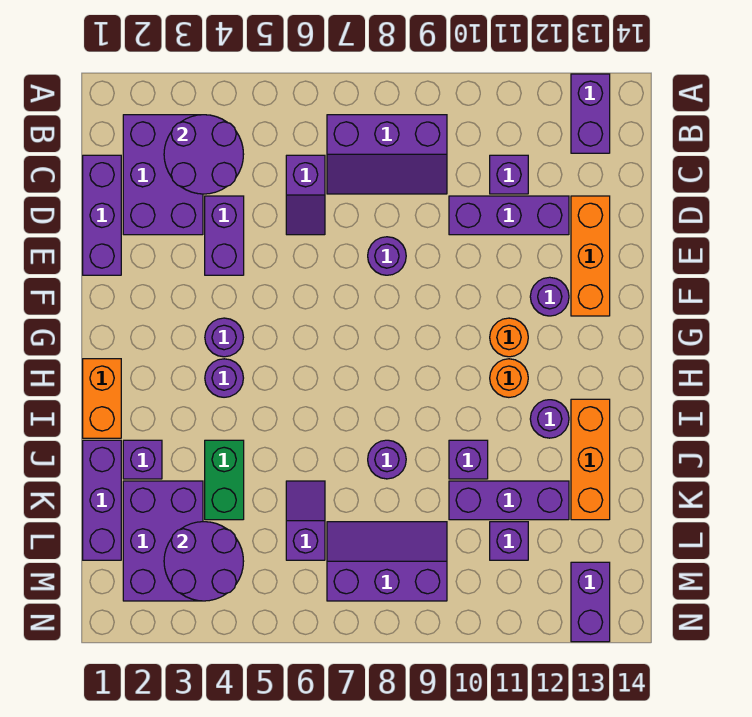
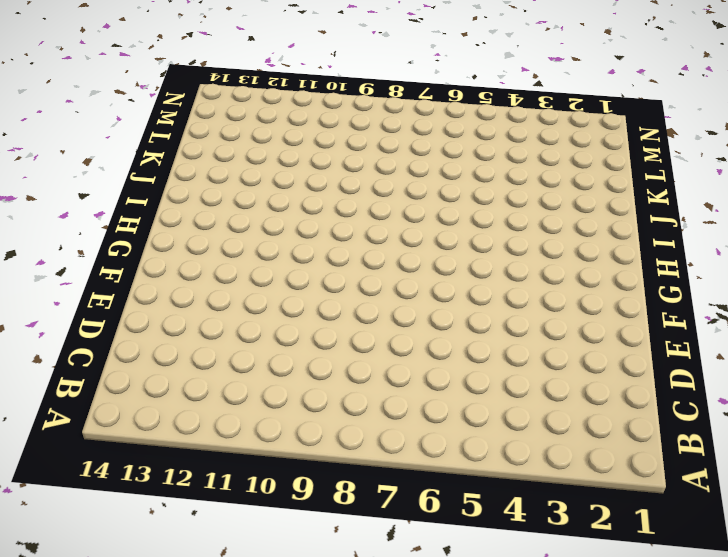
none -> purple brick A13:B13 level 1
none -> purple brick B2:D3 level 1
none -> purple slope B7:C9 level 1 top B
none -> purple brick C1:E1 level 1

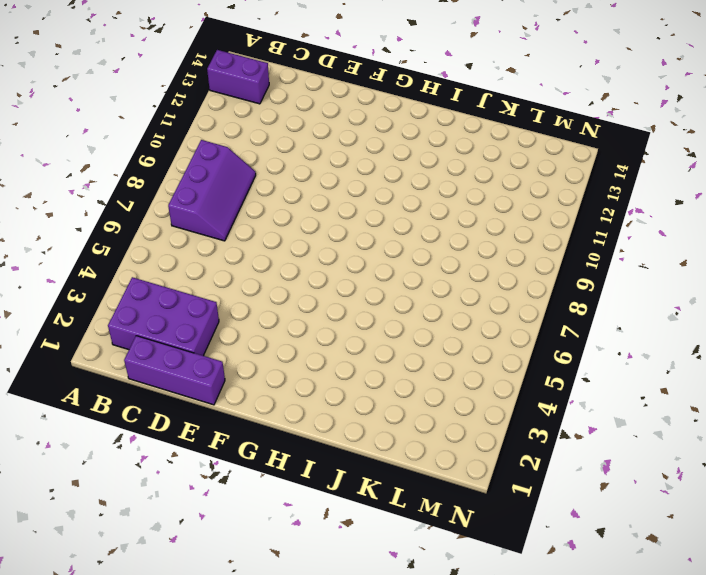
none -> purple slope C6:D6 level 1 top C
none -> purple brick C11 level 1
none -> purple brick D4:E4 level 1
none -> purple brick D10:D12 level 1

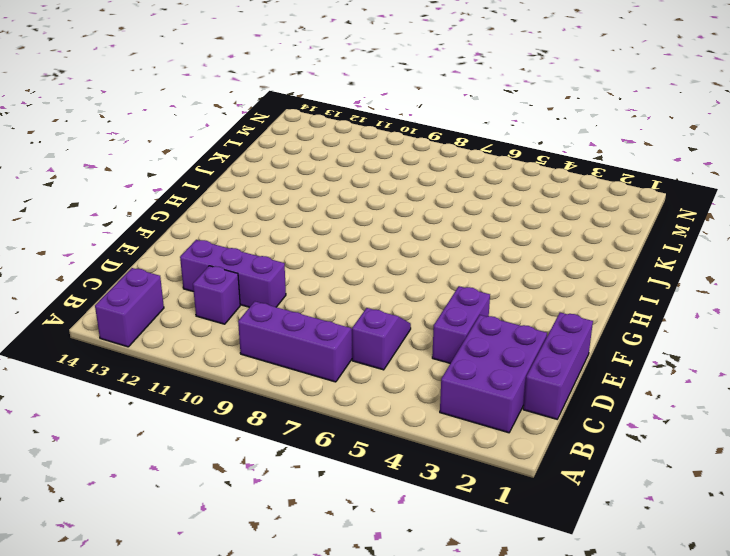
none -> orange brick D13:F13 level 1
none -> purple round brick E8 level 1
none -> purple round brick F12 level 1
none -> purple round brick G4 level 1

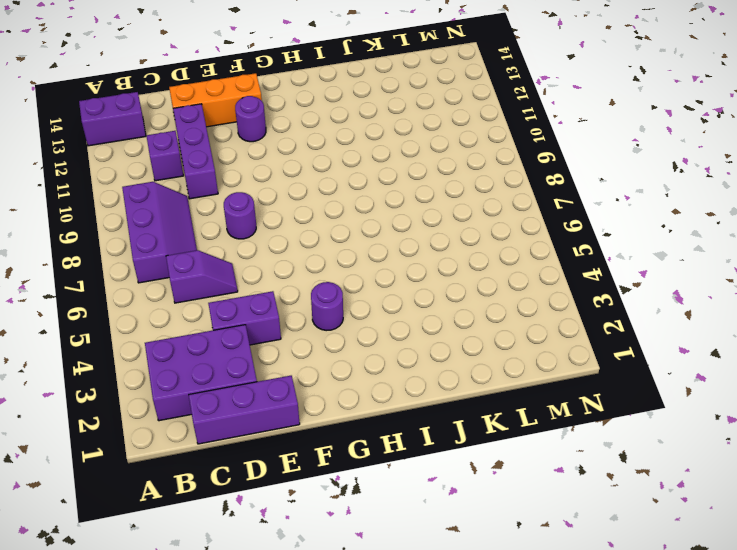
none -> orange round brick G11 level 1
none -> orange brick H1:I1 level 1
none -> purple round brick H4 level 1
none -> orange round brick H11 level 1

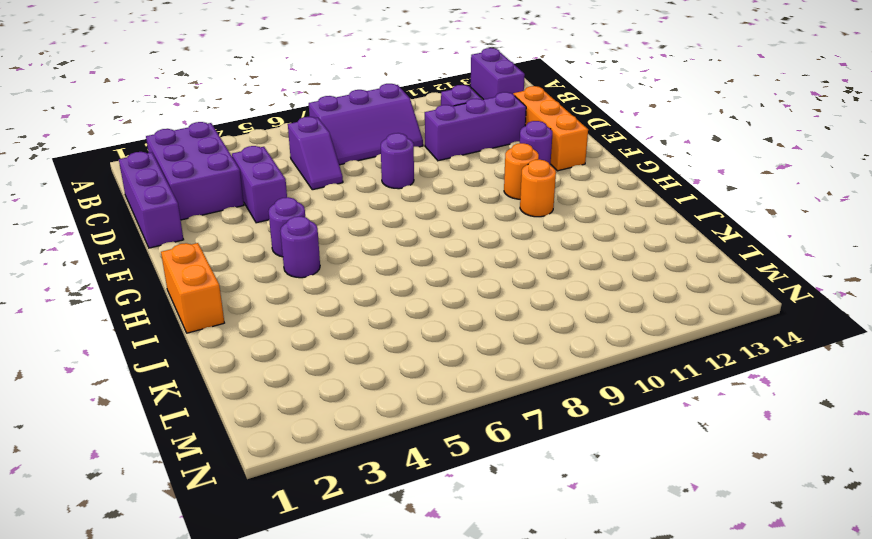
none -> purple round brick I12 level 1
none -> orange brick I13:K13 level 1
none -> purple brick J1:L1 level 1
none -> purple brick J2 level 1

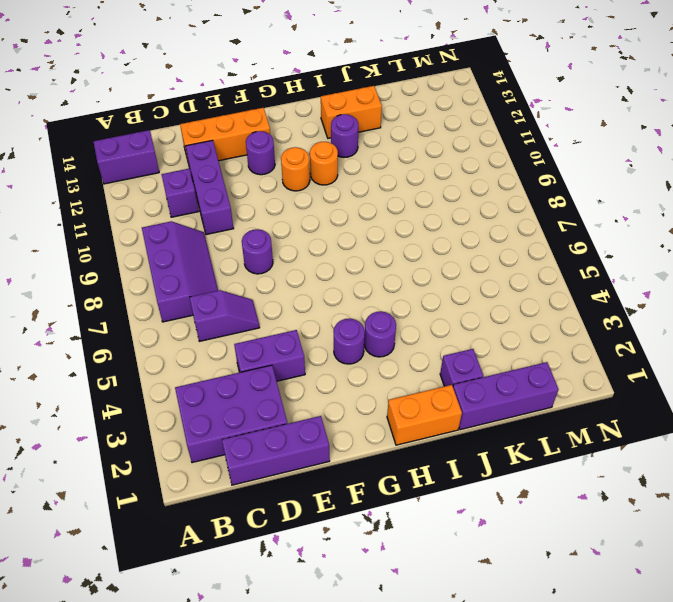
orange brick I13:J13 level 1 -> orange brick I13:K13 level 1
none -> green brick J4:K4 level 1
none -> purple round brick J8 level 1
none -> purple brick J10 level 1
none -> purple brick K2:M3 level 1

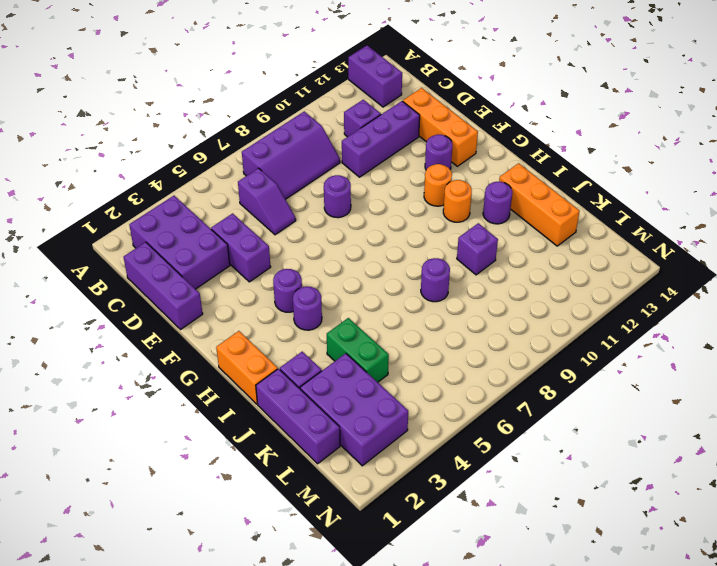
none -> purple slope K6:L6 level 1 top L
none -> purple brick K10:K12 level 1
none -> purple slope L7:M9 level 1 top M
none -> purple brick L11 level 1

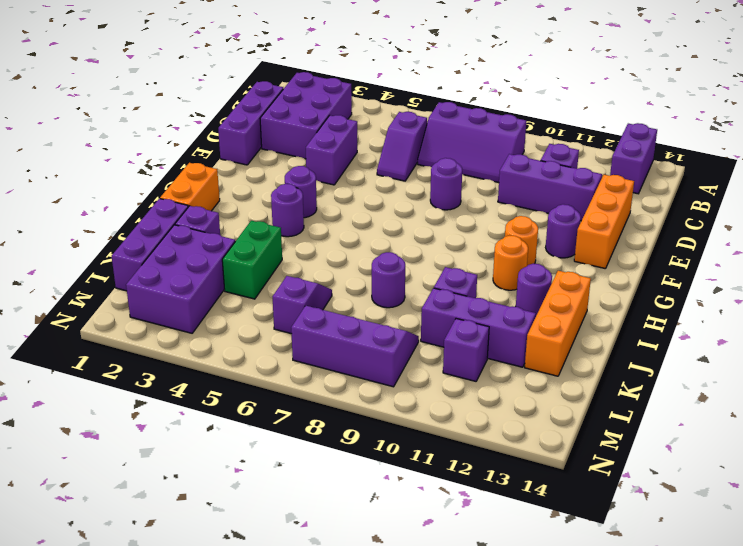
none -> purple brick M13:N13 level 1
none -> purple round brick B3:C4 level 2
none -> purple round brick L3:M4 level 2

